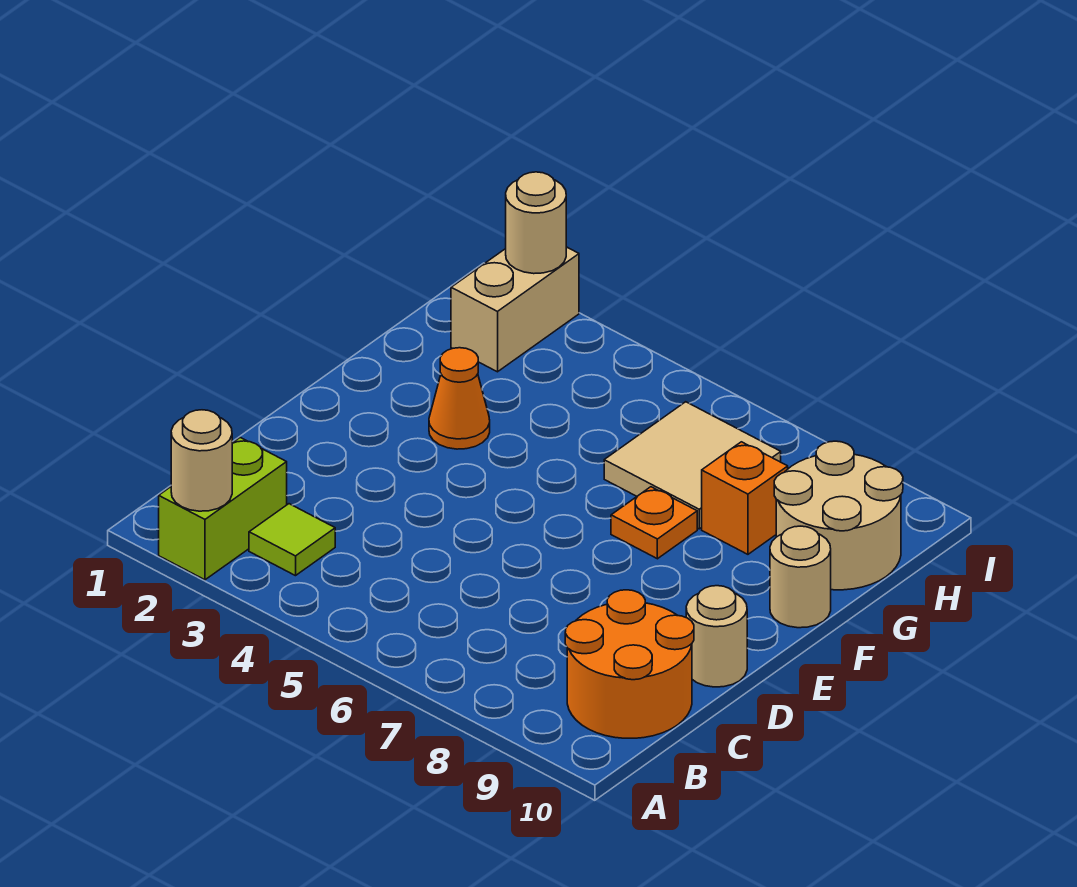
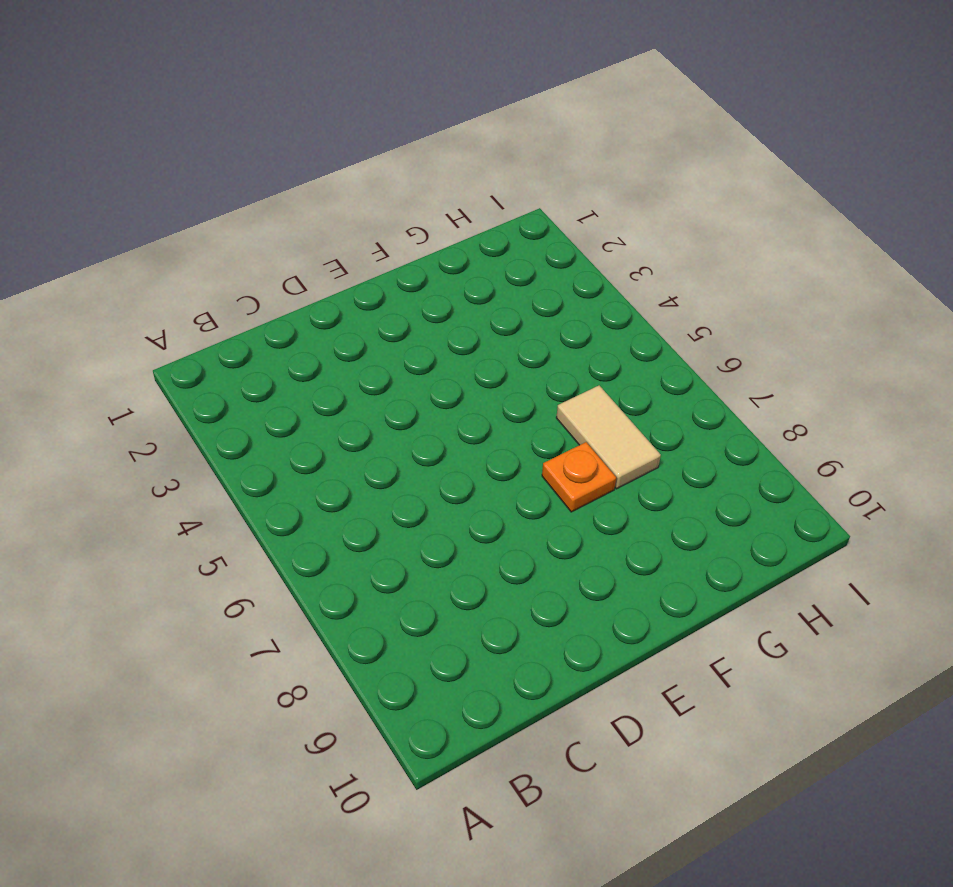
tan tile G6:G7 level 1 -> tan tile G6:H7 level 1
none -> lime brick A2:B2 level 1
none -> lime tile B3 level 1
none -> orange round brick B9:C10 level 1

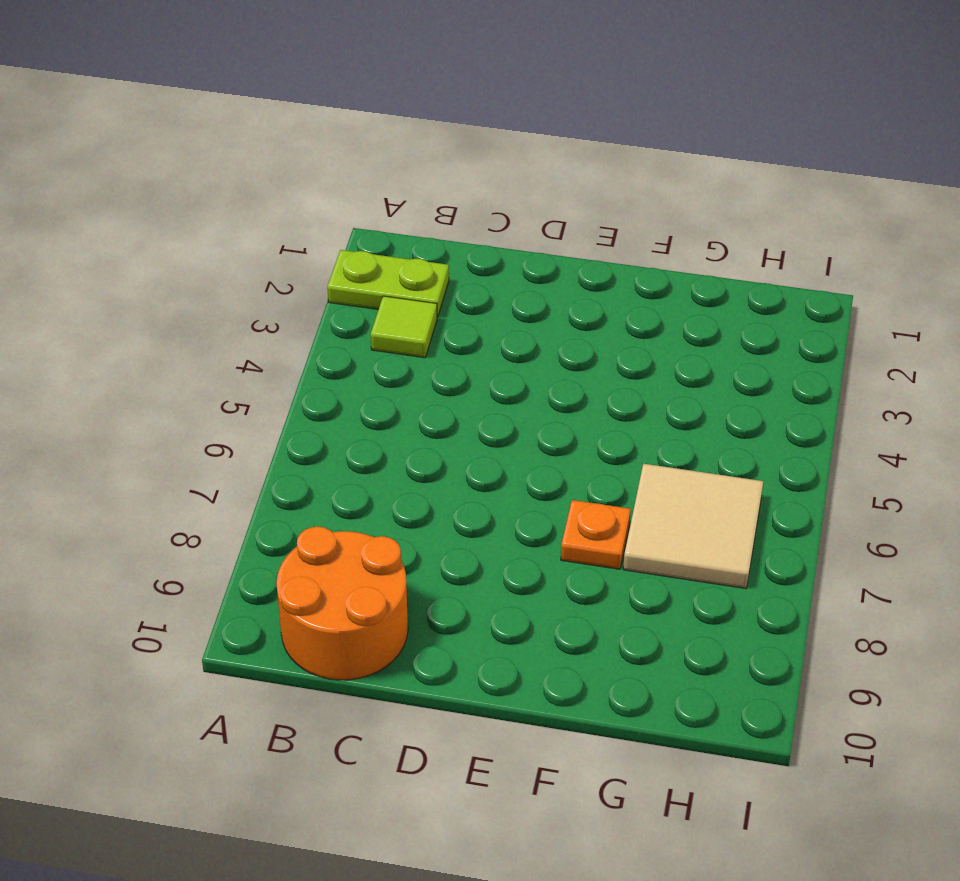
lime plate A2:B2 level 1 -> lime brick A2:B2 level 1
none -> tan round brick D10 level 1
none -> orange cone F3 level 1
none -> tan round brick F10 level 1

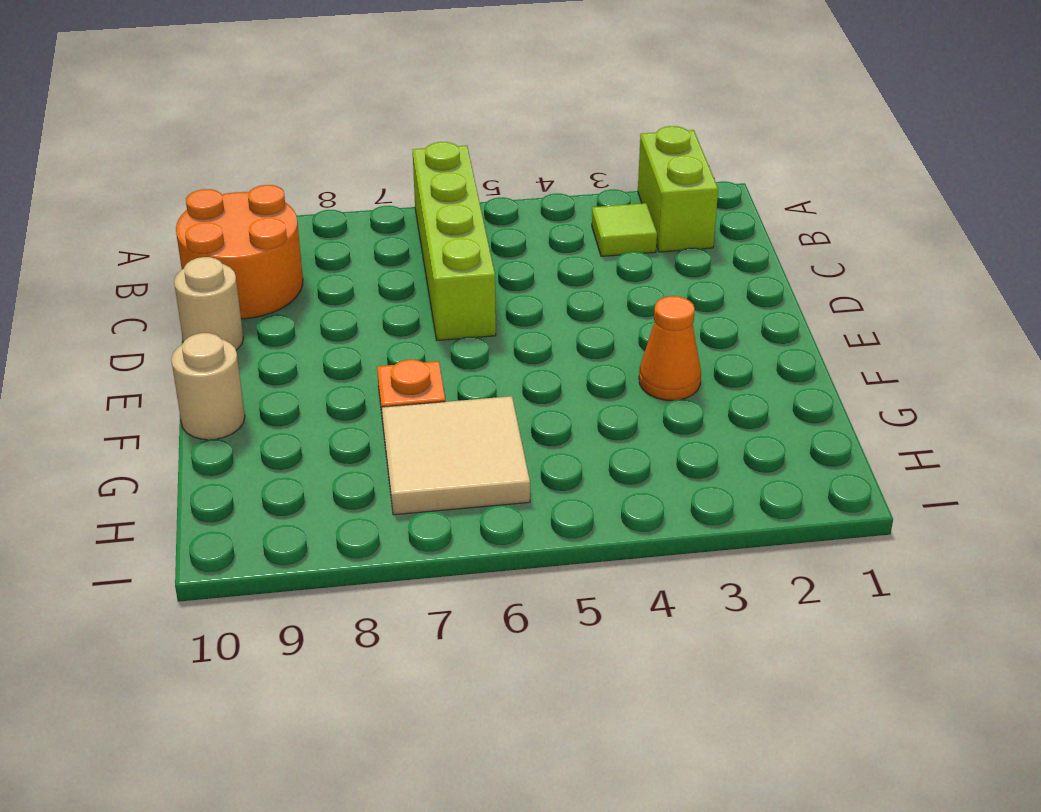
lime brick A6:D6 level 1 -> none
none -> orange brick G8 level 1
none -> tan round brick G9:H10 level 1
none -> tan brick H2:I2 level 1

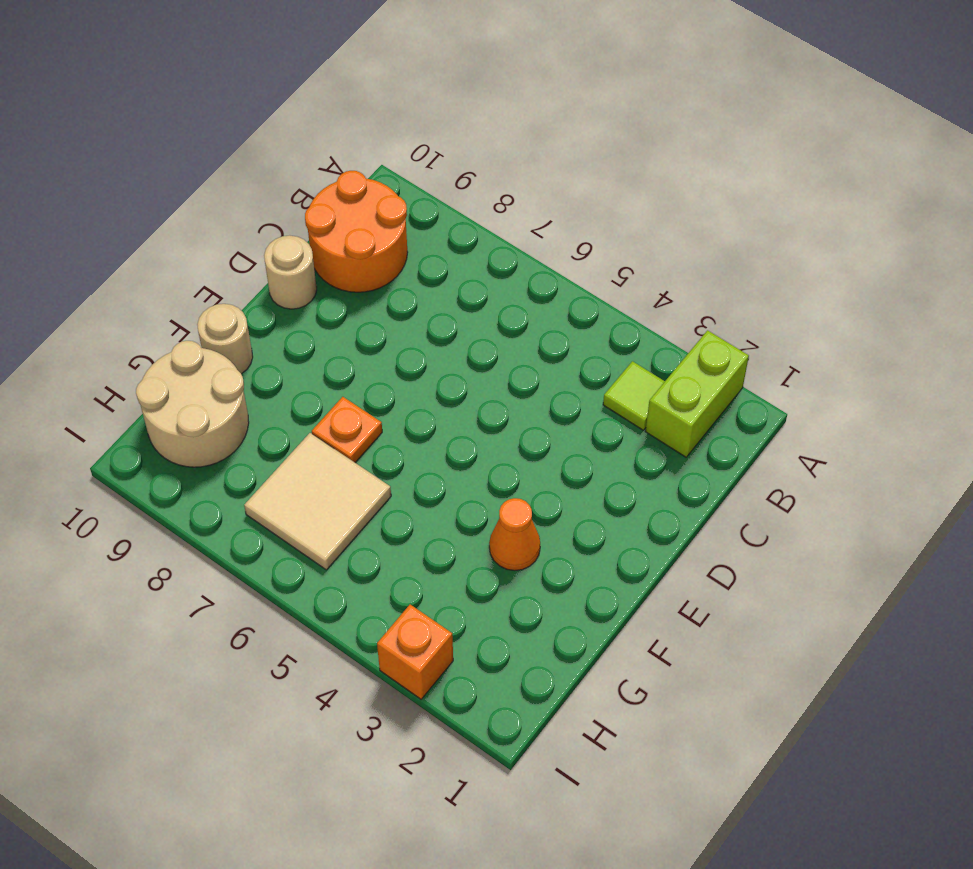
orange brick I3 level 1 -> orange brick G8 level 1
none -> tan brick H2:I2 level 1
none -> tan round brick A2 level 2
none -> tan round brick I2 level 2

